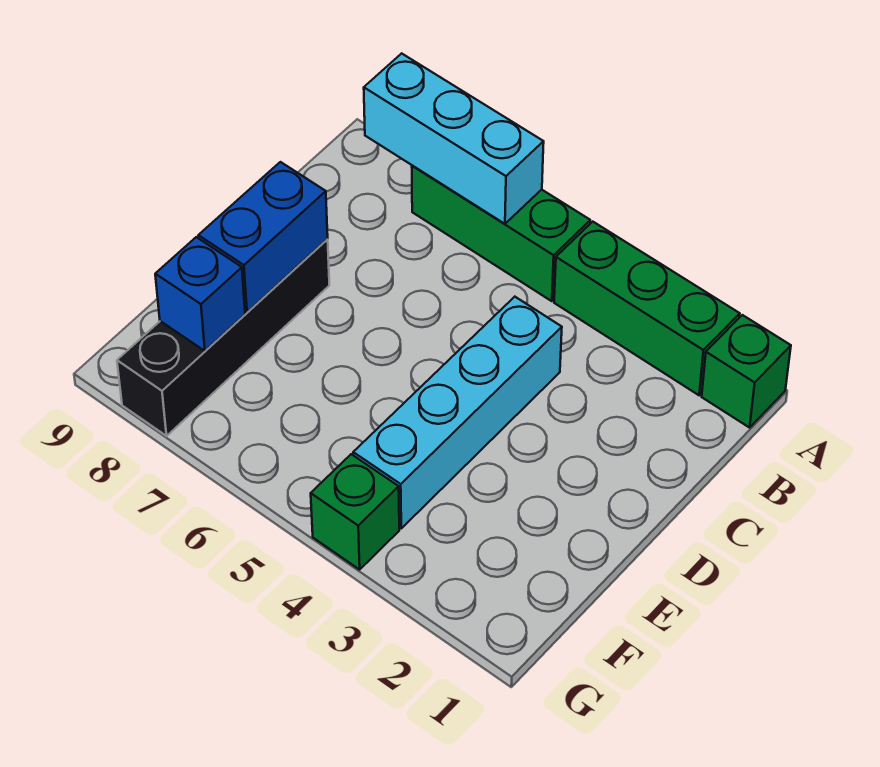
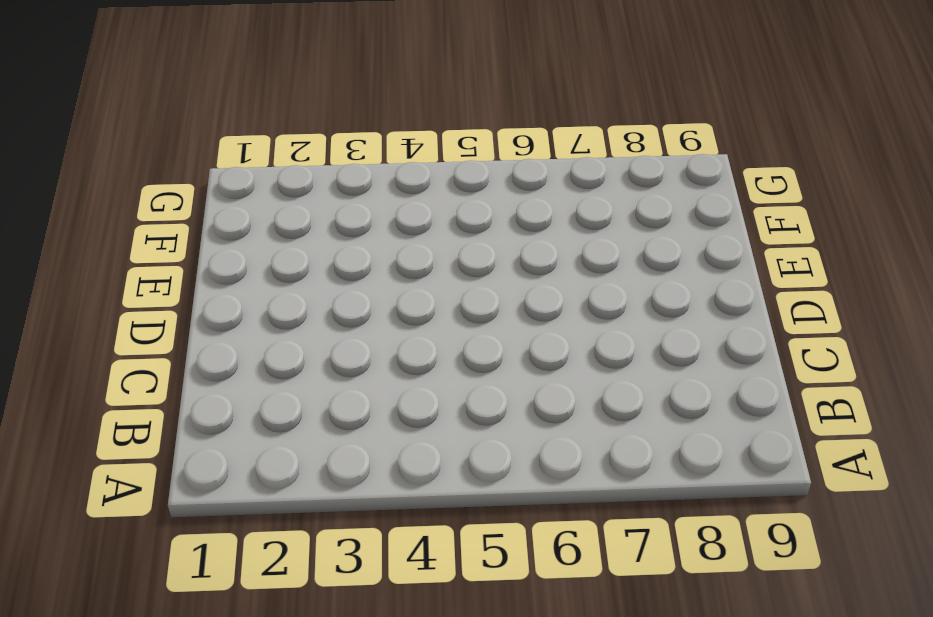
none -> green brick A1 level 1
none -> green brick A2:A4 level 1

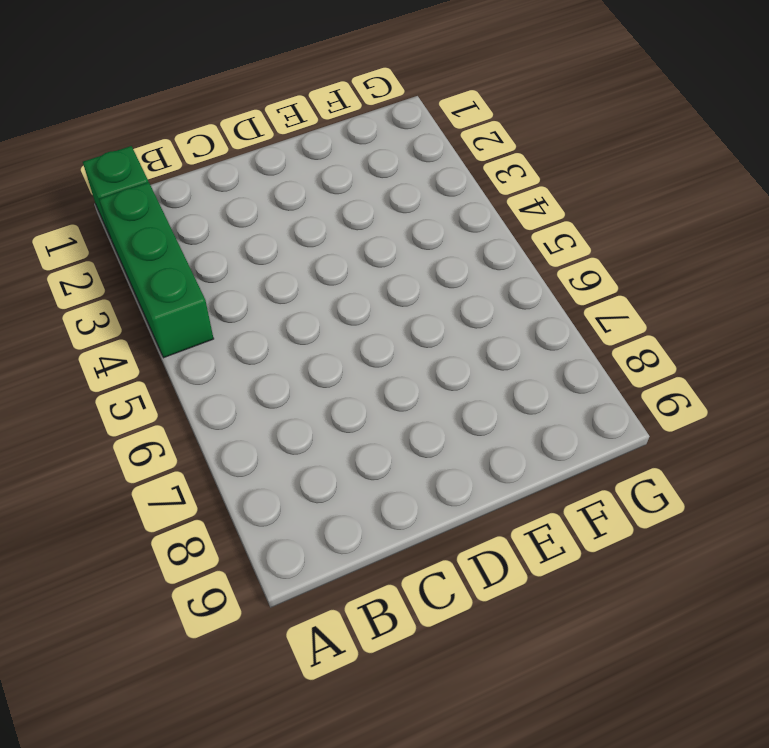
none -> green brick A5:A7 level 1
none -> cyan brick C4:F4 level 1

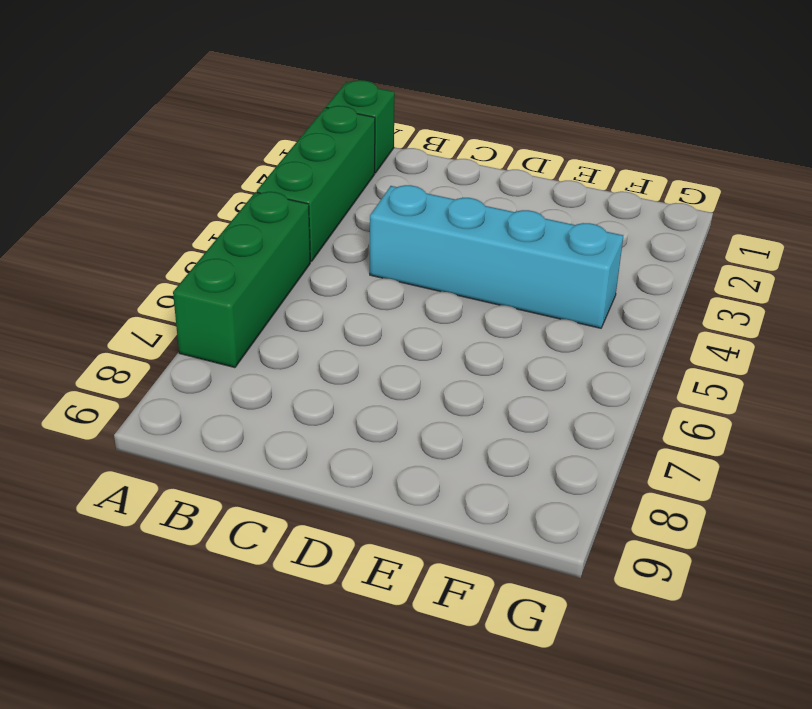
none -> black brick D8:G8 level 1
none -> green brick G4 level 1

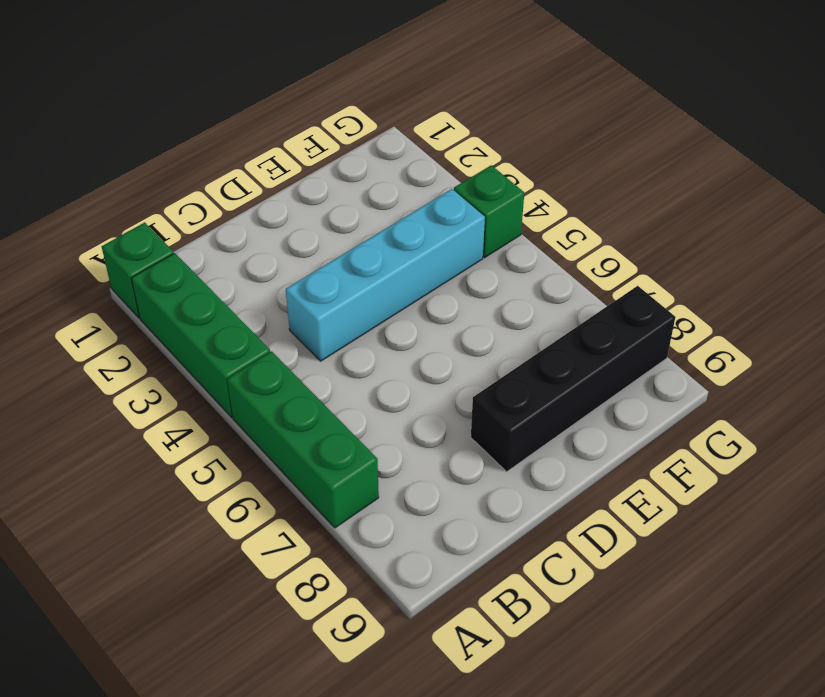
none -> cyan brick A6:A8 level 2
none -> blue brick D8:E8 level 2

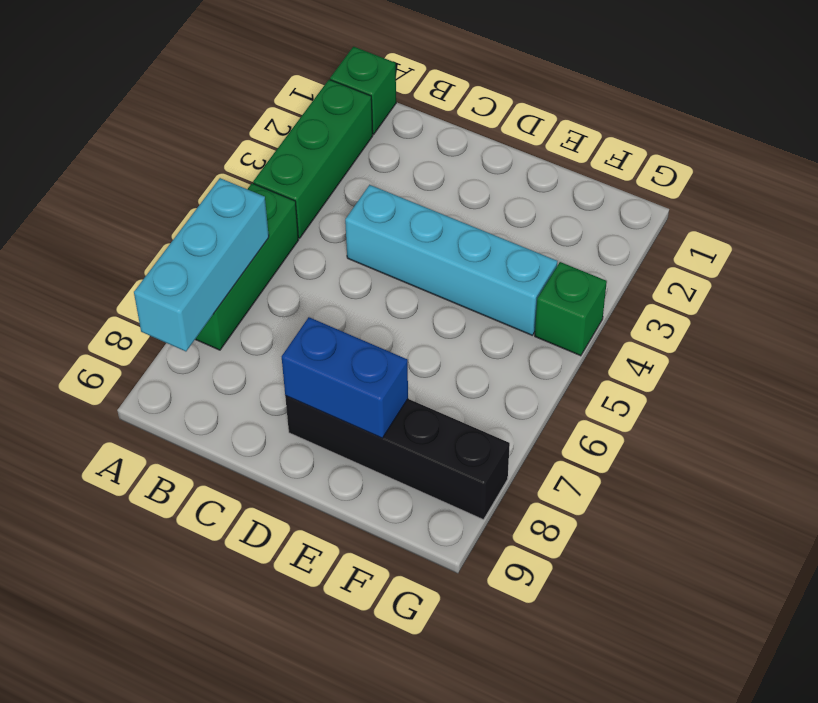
none -> blue brick F8 level 2

